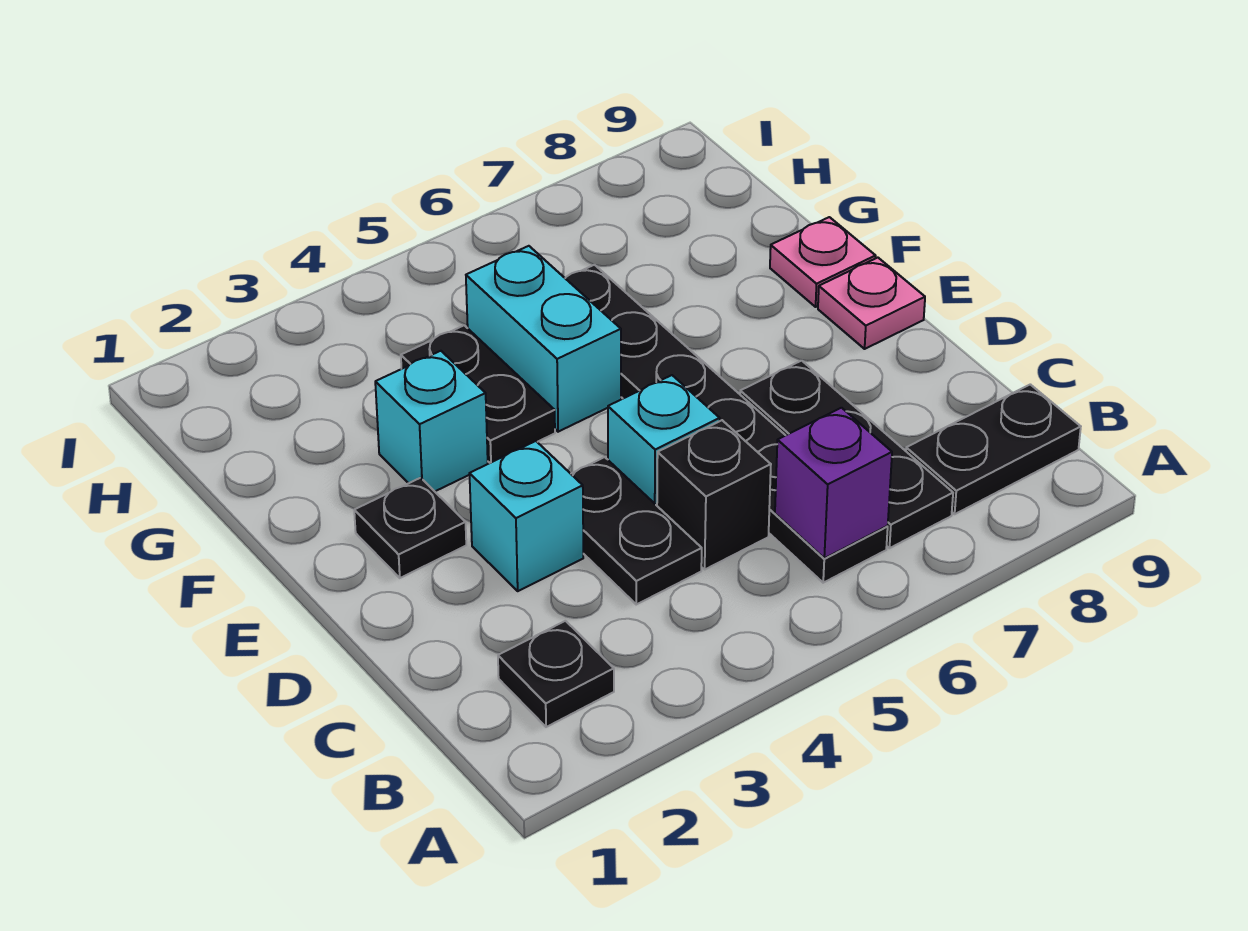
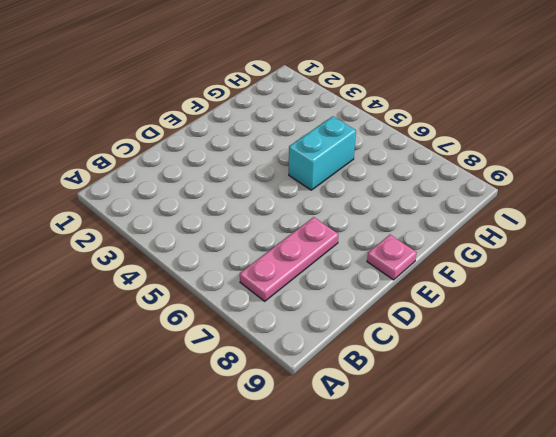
pink plate B7:D7 level 1 -> black plate B7:D7 level 1
none -> black plate B2 level 1
none -> black plate B6:G6 level 1
none -> black plate B8:B9 level 1

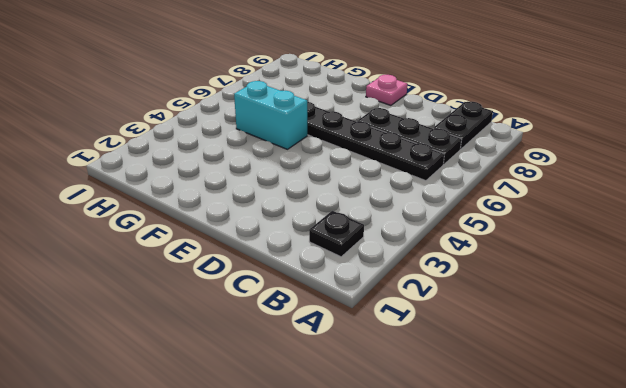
none -> black plate C4:D4 level 1
none -> black brick C5 level 1
none -> cyan brick D3 level 1

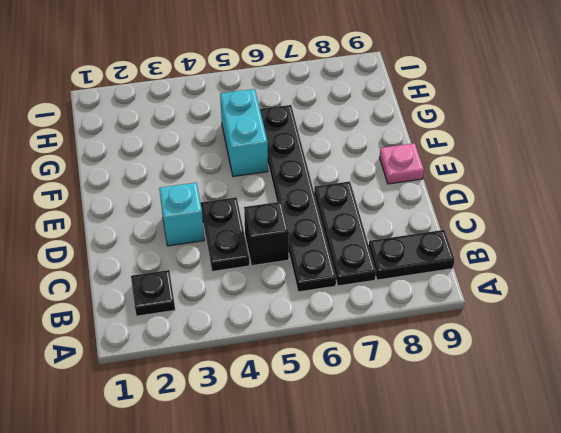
none -> cyan brick D5 level 1
none -> black plate E2 level 1
none -> cyan brick F3 level 1

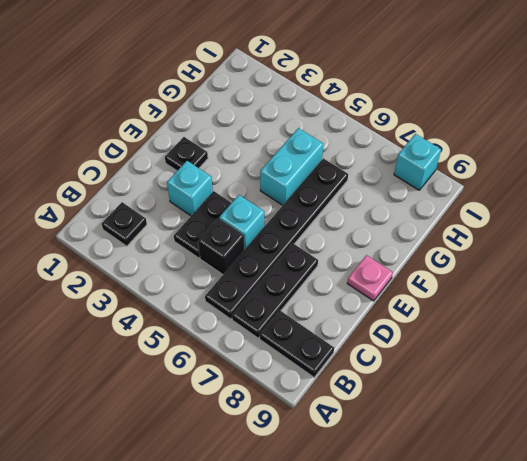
cyan brick I8 level 1 -> cyan brick F3 level 1
none -> black plate F4:G4 level 1
none -> pink plate F9 level 1
none -> purple brick B6 level 2

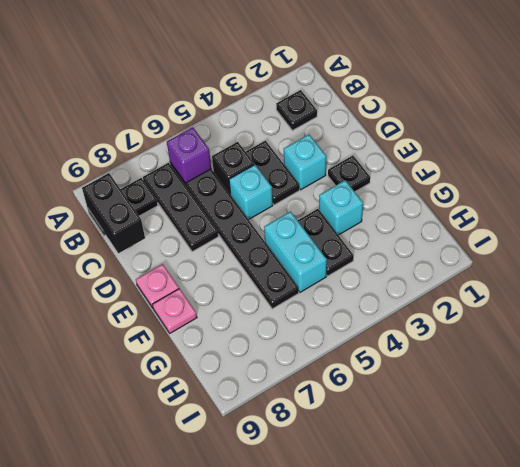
black brick B9:C9 level 2 -> none

